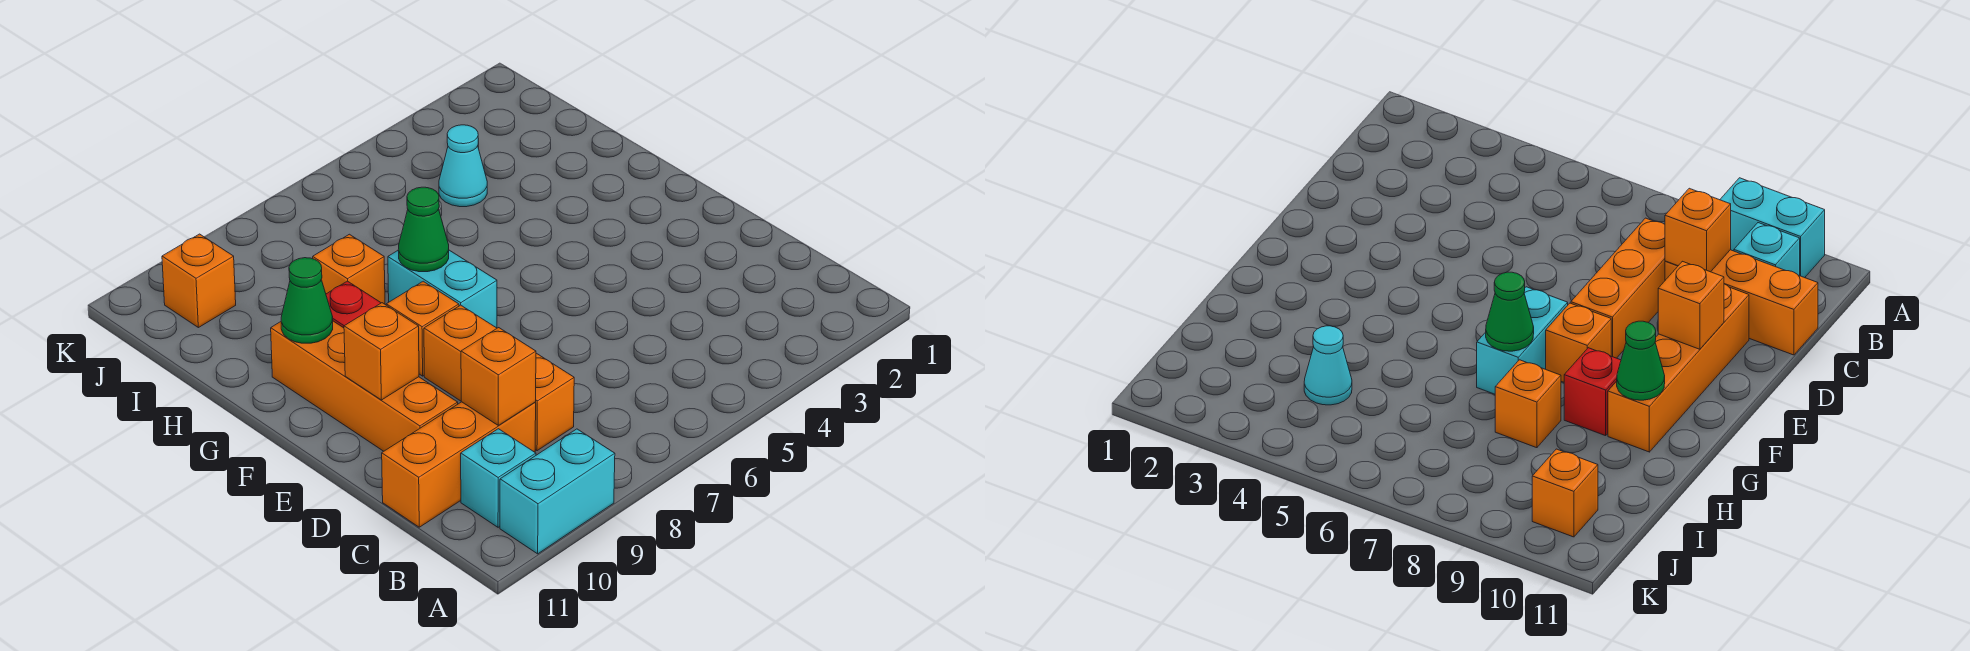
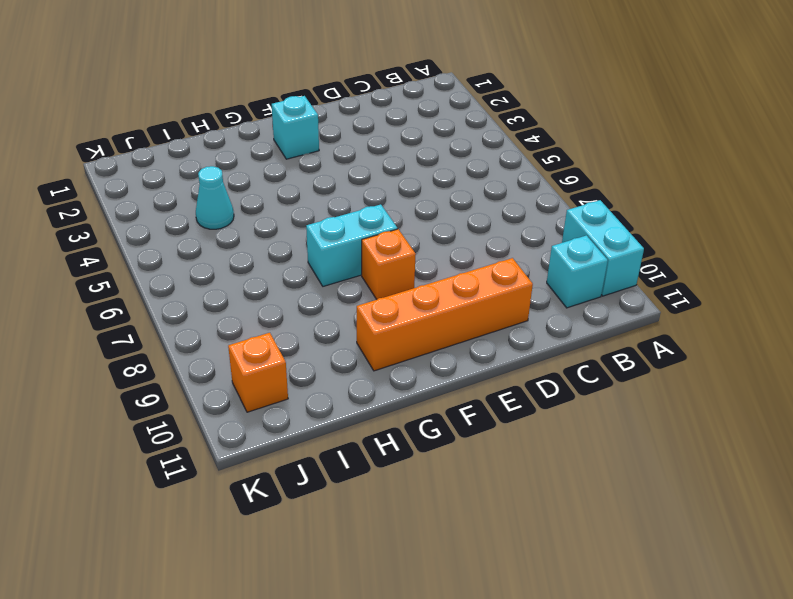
cyan brick F2 level 1 -> none
none -> orange brick C8:E8 level 1
none -> orange brick C9:C11 level 1
none -> red brick G9 level 1

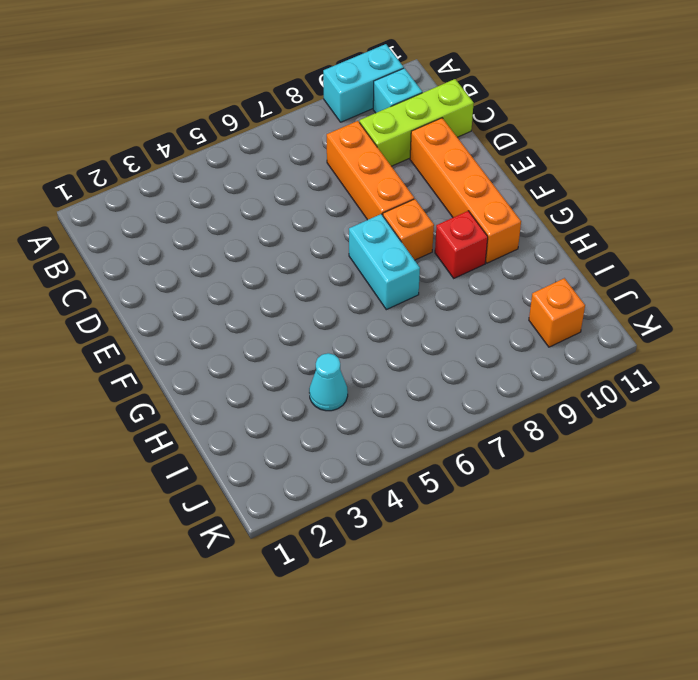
lime brick C9:C11 level 1 -> orange brick C9:C11 level 1
none -> orange brick H8 level 1
none -> orange brick C9 level 2
none -> orange brick E10 level 2

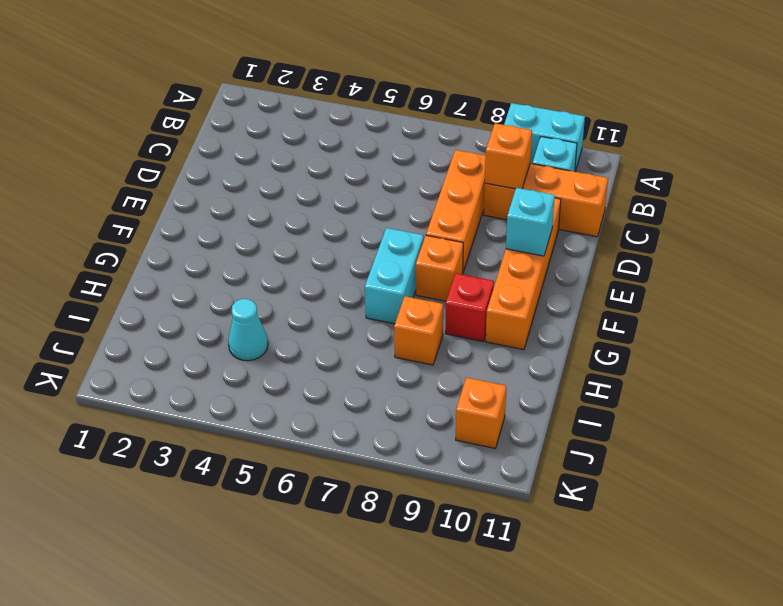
cyan brick E10 level 2 -> orange brick E10 level 2
none -> green cone G7 level 2
none -> green cone G10 level 2

